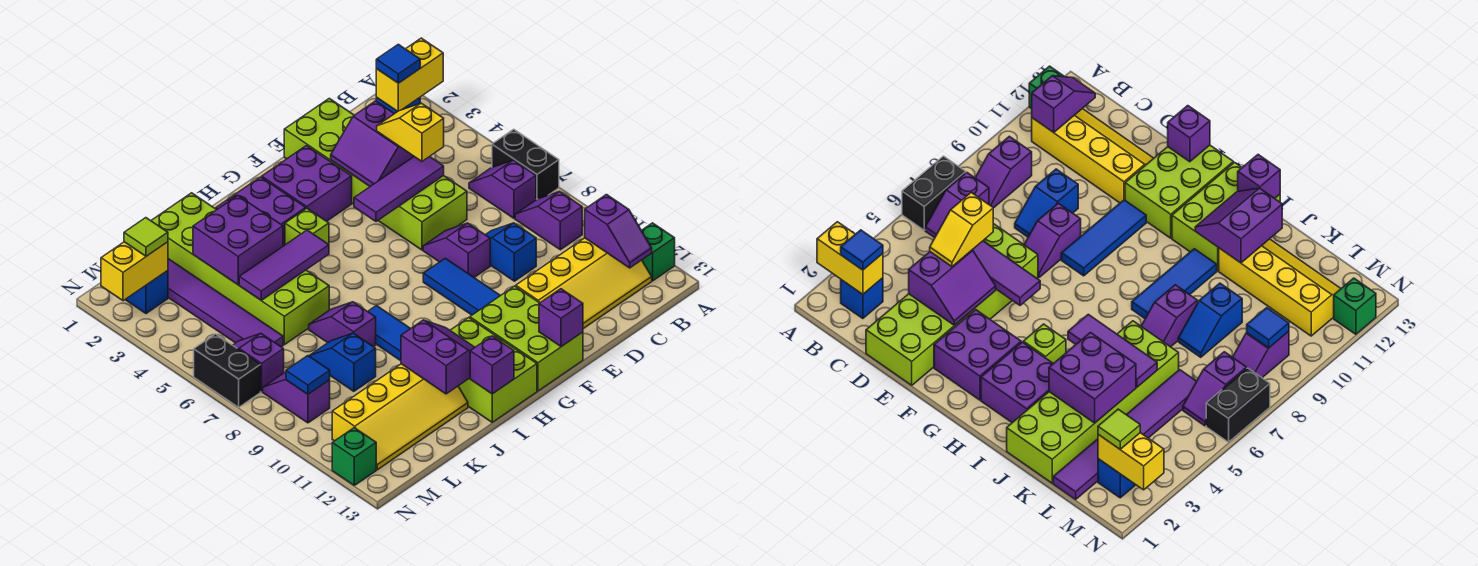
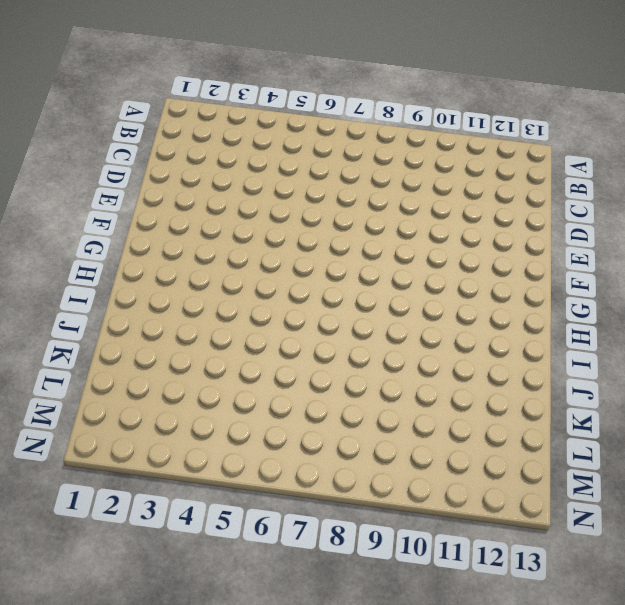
none -> black brick A6:A7 level 1
none -> green brick A12 level 1
none -> blue brick B2 level 1
none -> purple slope B6:B7 level 1 top 7

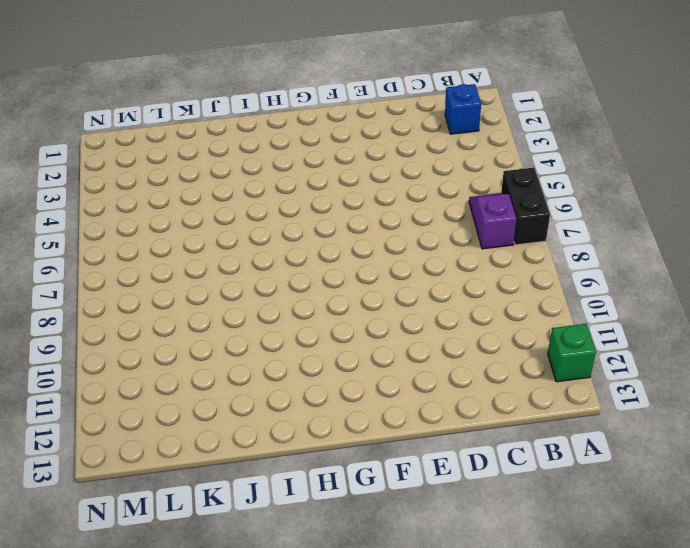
none -> purple slope B8:B9 level 1 top 9
none -> yellow slope B11:E12 level 1 top 11
none -> lime brick D1:E6 level 1
none -> blue slope D8:D9 level 1 top 9

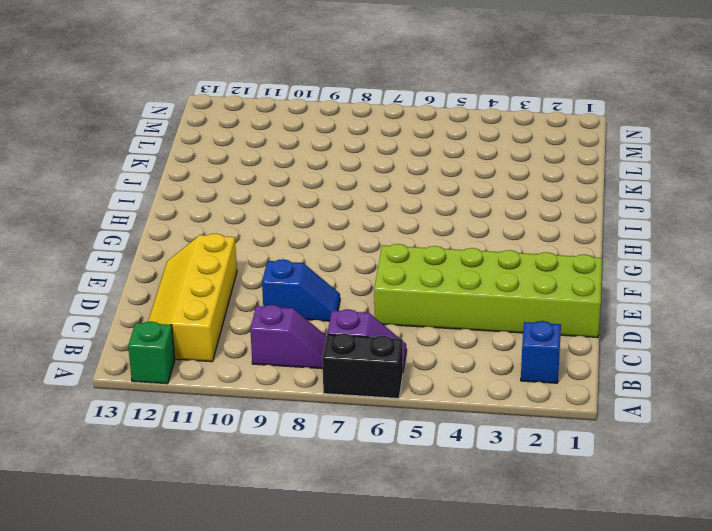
none -> purple slope E7:E8 level 1 top 8
none -> purple brick F2:G3 level 1
none -> blue tile F8:F10 level 1
none -> lime brick F11:G13 level 1

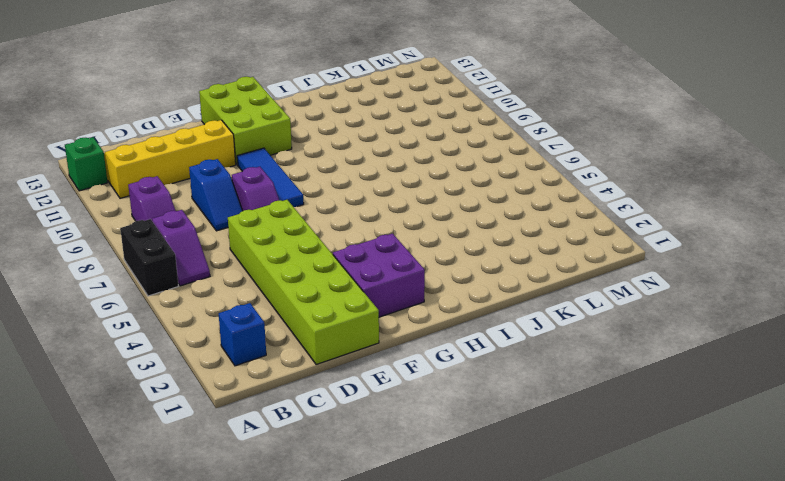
none -> purple brick H2:I3 level 1
none -> lime brick H4 level 1
none -> lime brick H11:I13 level 1
none -> blue tile I8:I10 level 1

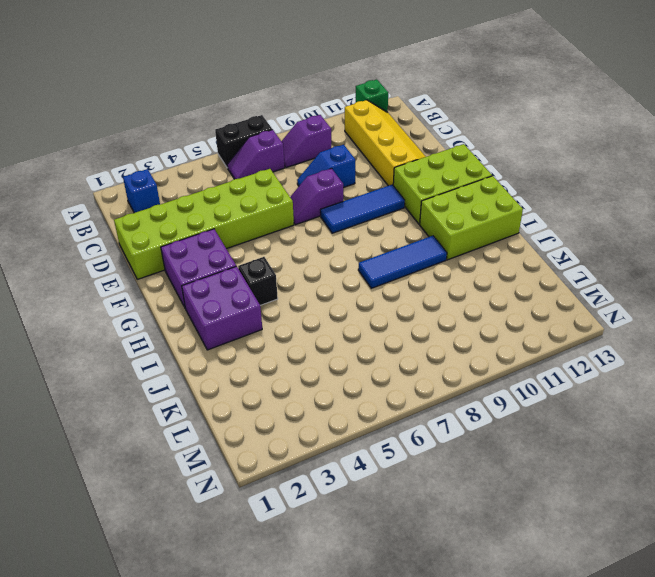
black brick H4 level 1 -> lime brick H4 level 1
none -> lime brick J1:K6 level 1
none -> purple slope J7:J8 level 1 top 8
none -> yellow slope J11:M12 level 1 top 11
none -> blue slope K8:K9 level 1 top 9

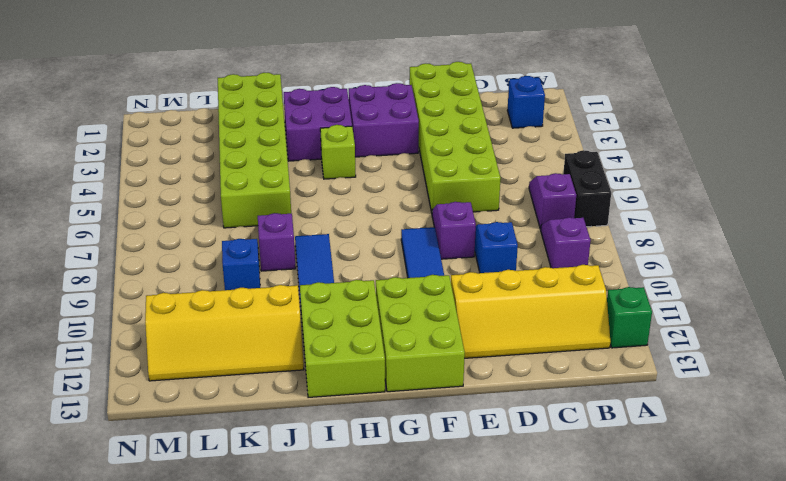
none -> purple tile L1:L6 level 1
none -> blue brick M2 level 1
none -> purple slope M6:M7 level 1 top 7
none -> purple slope M8:M9 level 1 top 9

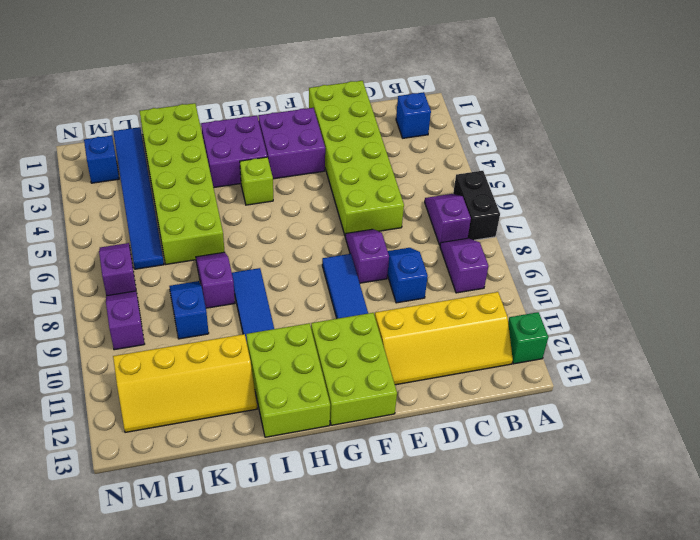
blue tile L1:L6 level 1 -> purple tile L1:L6 level 1
none -> black brick N6:N7 level 1
none -> green brick N12 level 1
none -> yellow brick A2:B2 level 2
none -> purple slope B11:B12 level 2 top 11

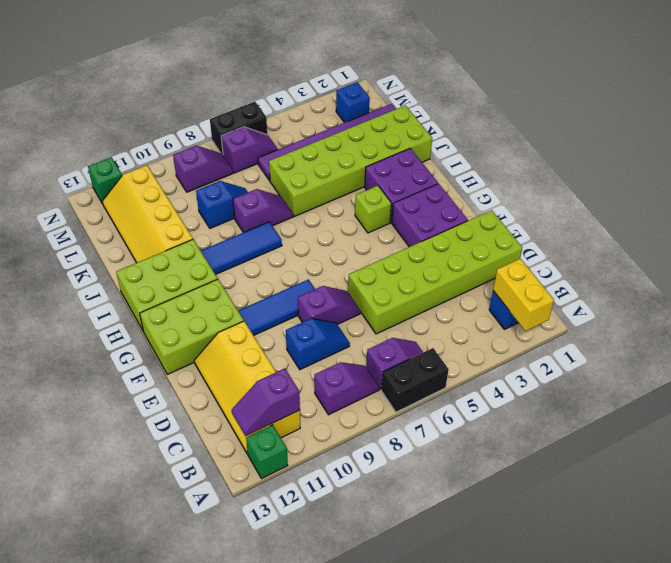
none -> purple slope D3:E4 level 2 top D
none -> purple tile D5:F5 level 2
none -> purple brick F13 level 2
none -> purple tile I5:K5 level 2

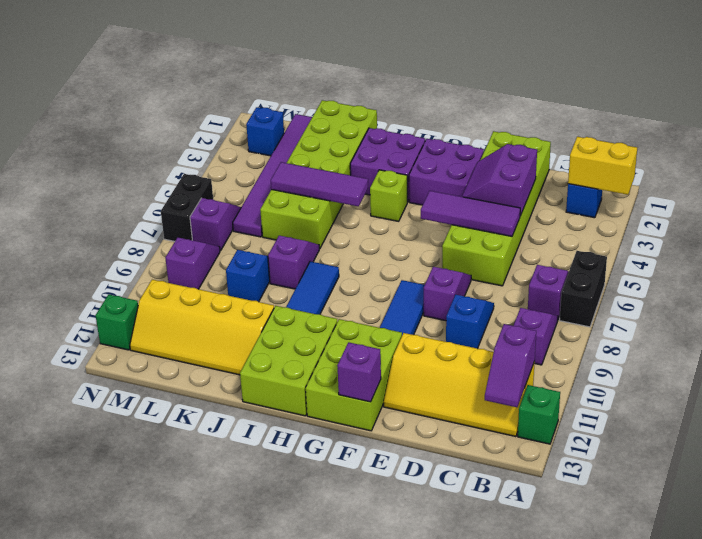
none -> purple slope I11:J12 level 2 top J
none -> purple brick I13 level 2
none -> purple brick J3:K4 level 2
none -> yellow brick M2:N2 level 2

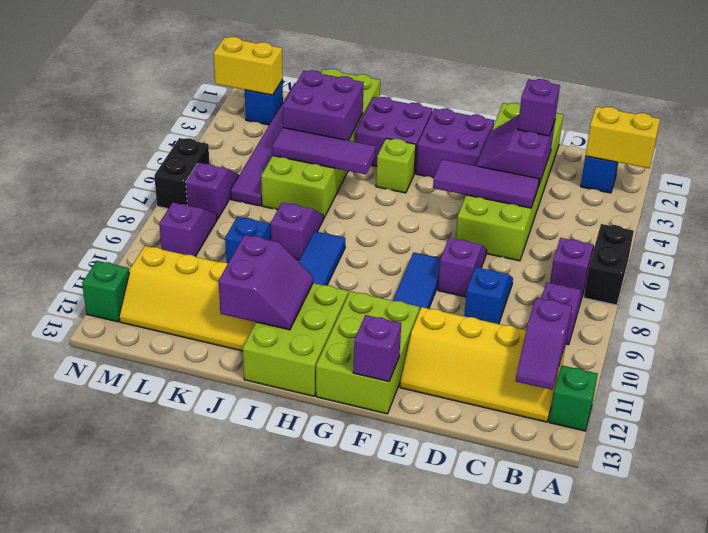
purple brick D3 level 3 -> purple brick I13 level 2
none -> blue tile M9 level 2
none -> blue tile B2 level 3
none -> yellow slope D4:D5 level 3 top 5
none -> lime tile M2 level 3

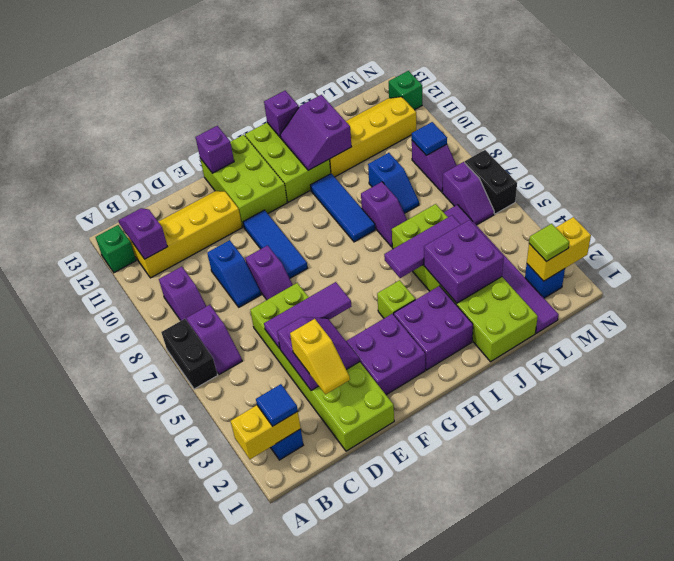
yellow slope D2:D3 level 3 top 3 -> yellow slope D4:D5 level 3 top 5

